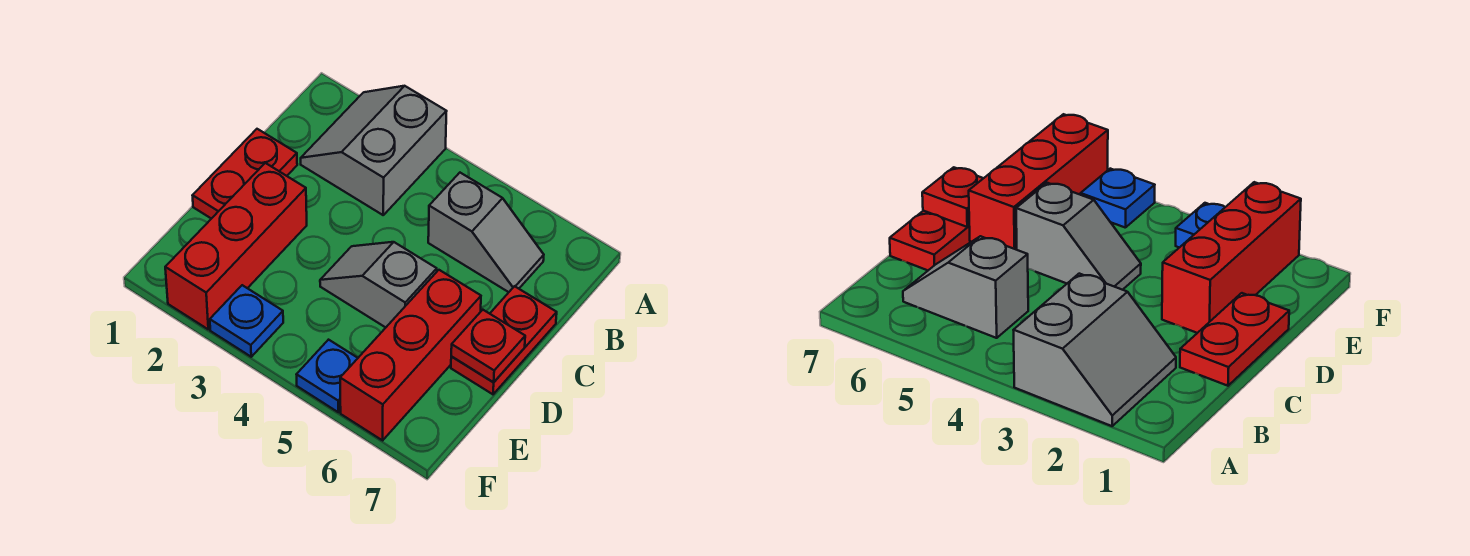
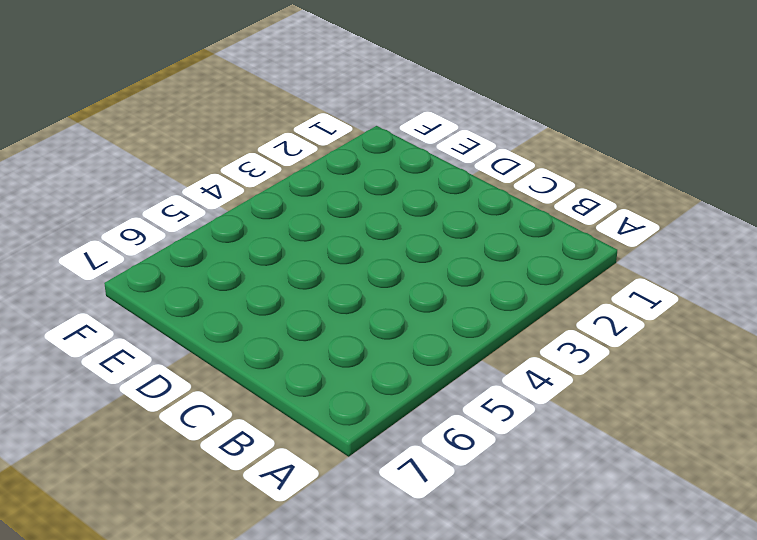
none -> grey slope A2:B3 level 1 top 3
none -> grey slope B5:B6 level 1 top 5

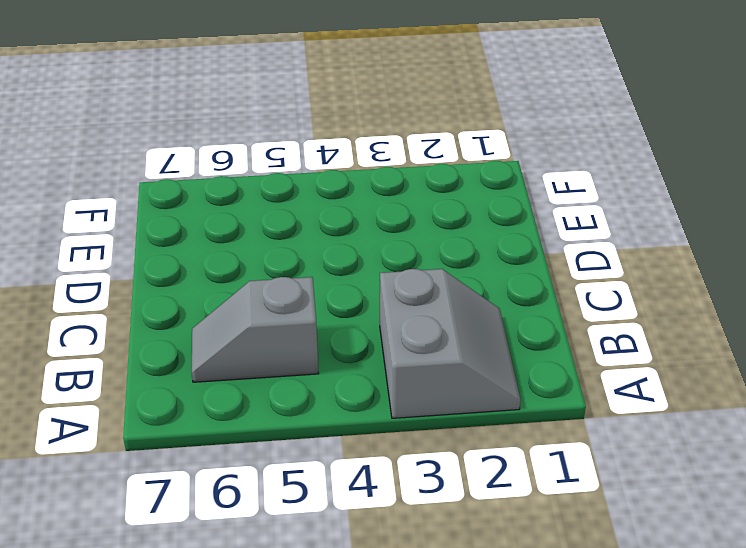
none -> red plate C1:D1 level 1
none -> red plate C7:D7 level 1

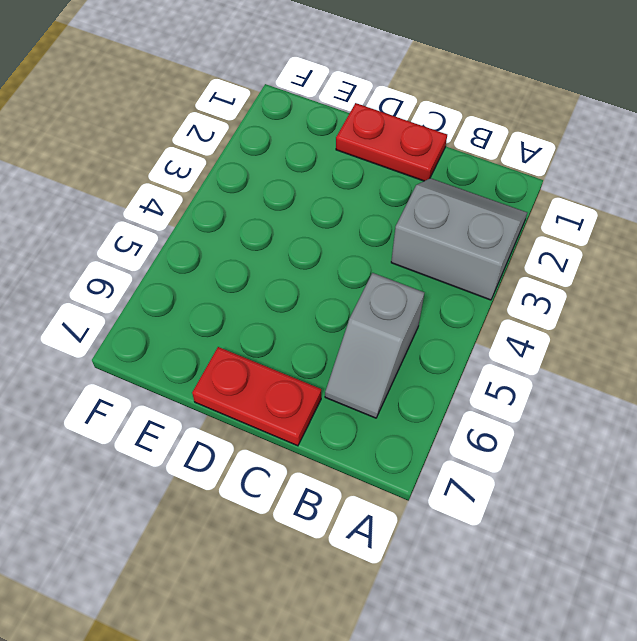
none -> red brick D2:F2 level 1
none -> grey slope D4:D5 level 1 top 5

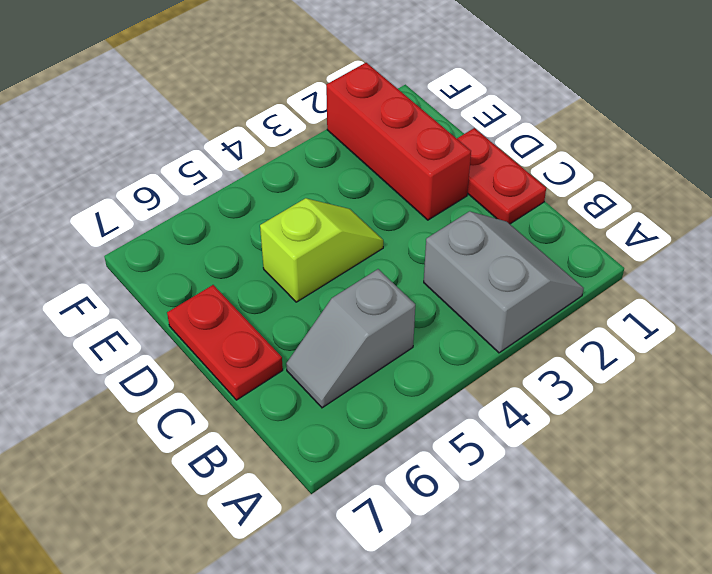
lime slope D4:D5 level 1 top 5 -> grey slope D4:D5 level 1 top 5
none -> red brick D6:F6 level 1
none -> blue plate F3 level 1

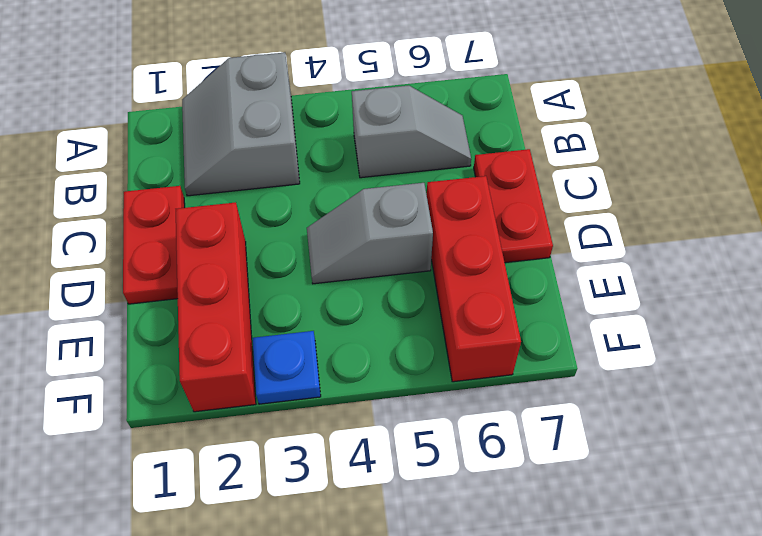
none -> blue plate F5 level 1
none -> red plate D7 level 2

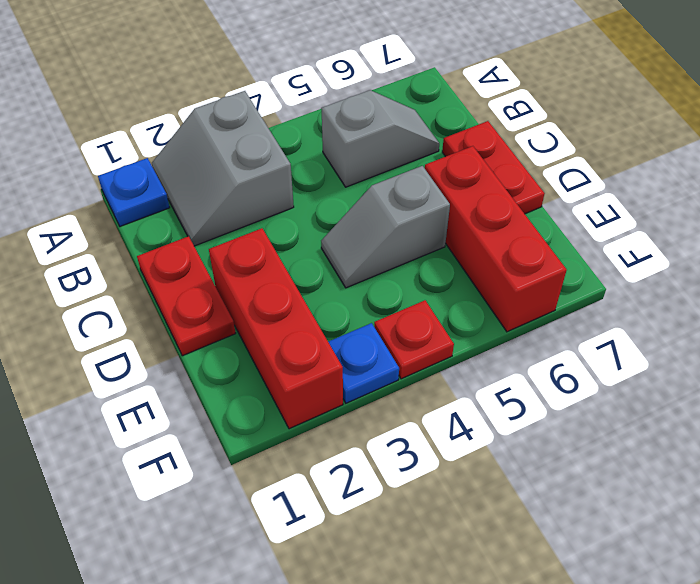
blue plate A1 level 1 -> blue plate F5 level 1
red plate F4 level 1 -> red plate D7 level 2

